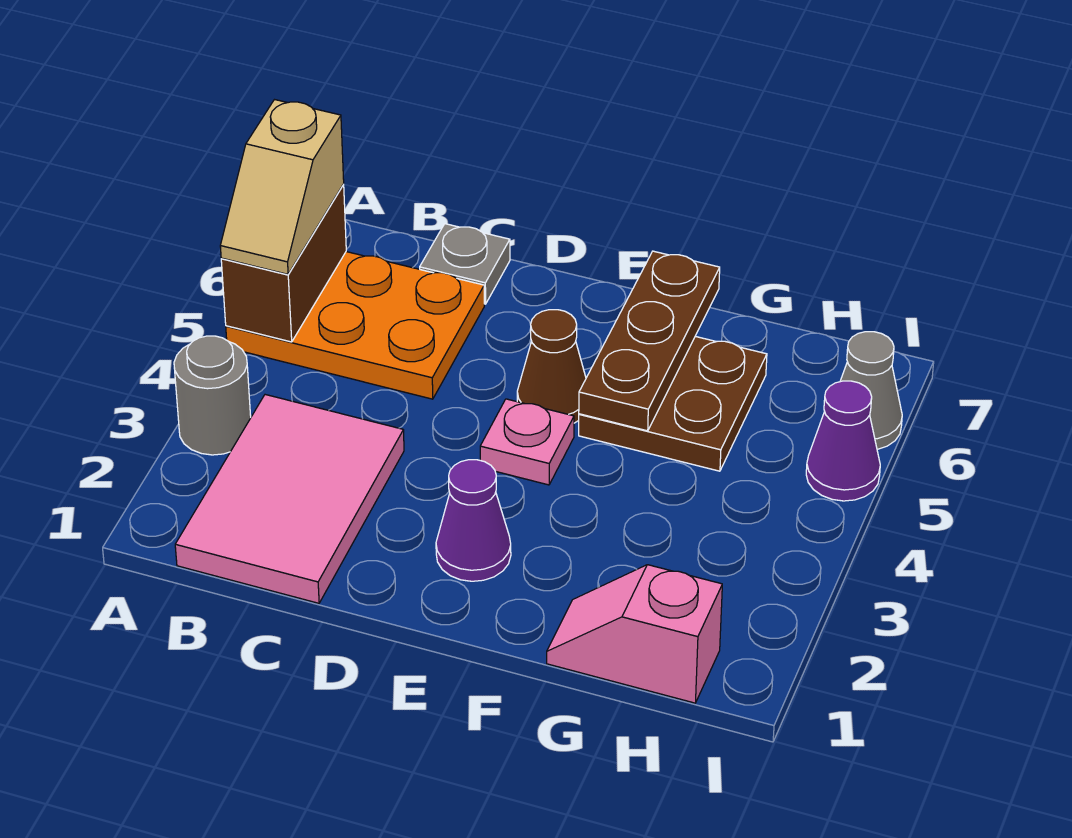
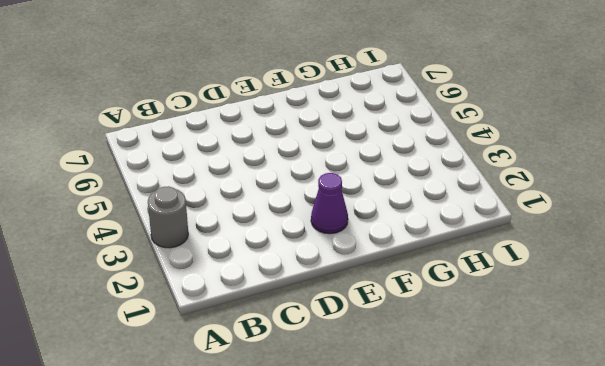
none -> orange plate A5:C6 level 1
none -> pink tile B1:C3 level 1
none -> grey plate C7 level 1

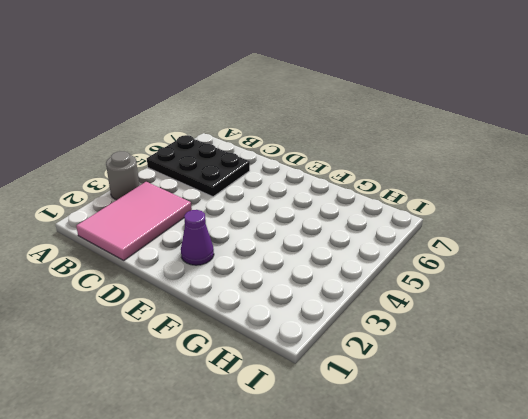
black plate A5:C6 level 1 -> orange plate A5:C6 level 1
none -> grey plate C7 level 1
none -> pink plate E4 level 1
none -> brown cone E5 level 1

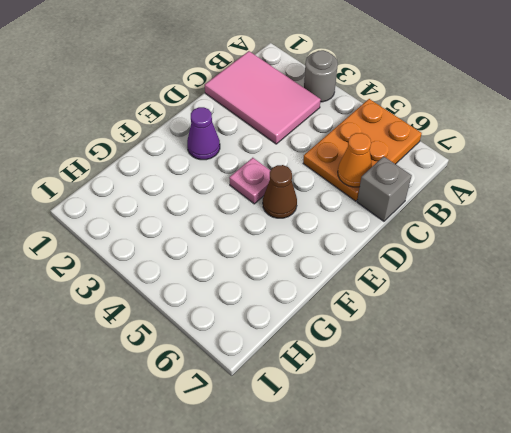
orange cone C6 level 2 -> none
grey brick C7 level 1 -> grey plate C7 level 1
none -> brown plate F5:G6 level 1
none -> pink slope G1:H1 level 1 top H
none -> purple cone I5 level 1

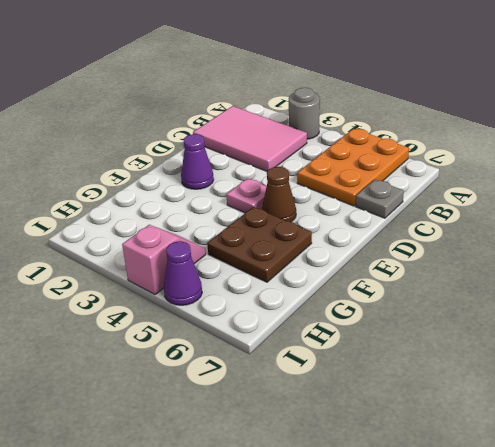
pink slope H4:I4 level 1 top I -> pink slope G1:H1 level 1 top H
none -> grey cone I6 level 1
none -> brown brick A5:A6 level 2
none -> brown plate F5:F7 level 2

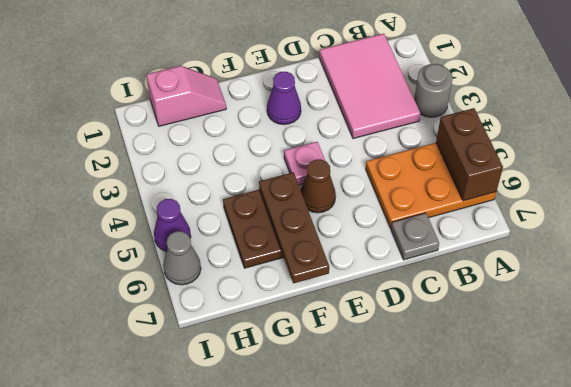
none -> tan slope A5:A6 level 3 top 6

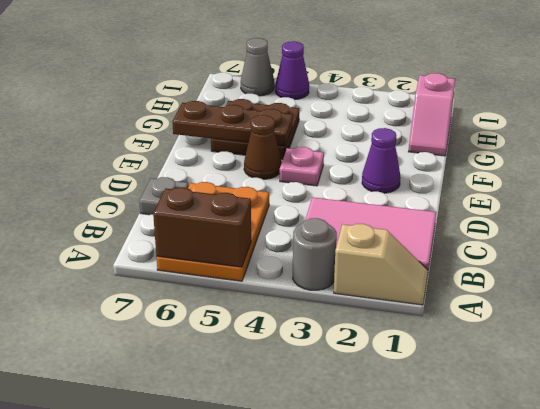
tan slope A1:A2 level 1 top 2 -> tan slope A5:A6 level 3 top 6

